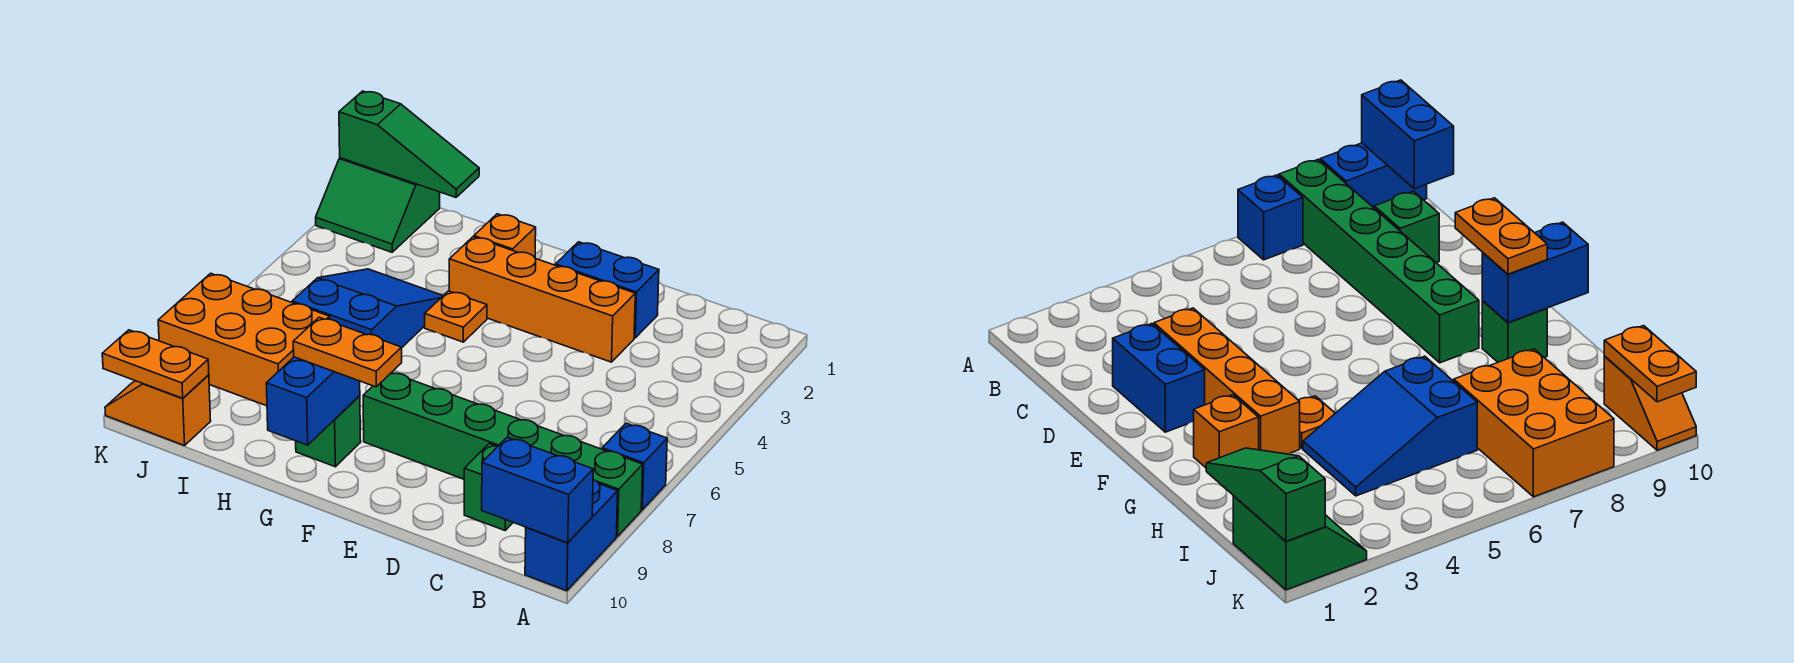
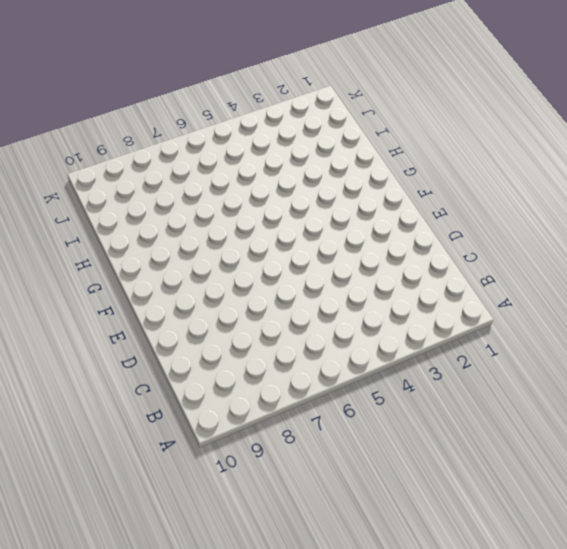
none -> blue brick A7 level 1
none -> green brick A8:F8 level 1
none -> blue brick A9:A10 level 1

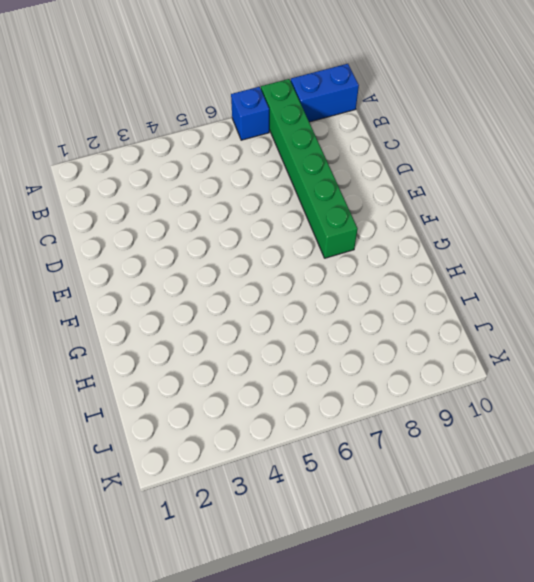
none -> green brick C9 level 1
none -> blue brick D2:E2 level 1
none -> orange brick D3:G3 level 1

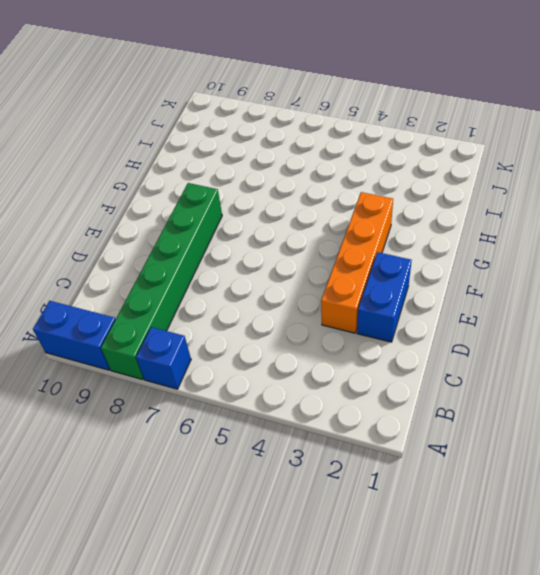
none -> green brick C9 level 1
none -> orange brick G2 level 1
none -> orange plate G4 level 1

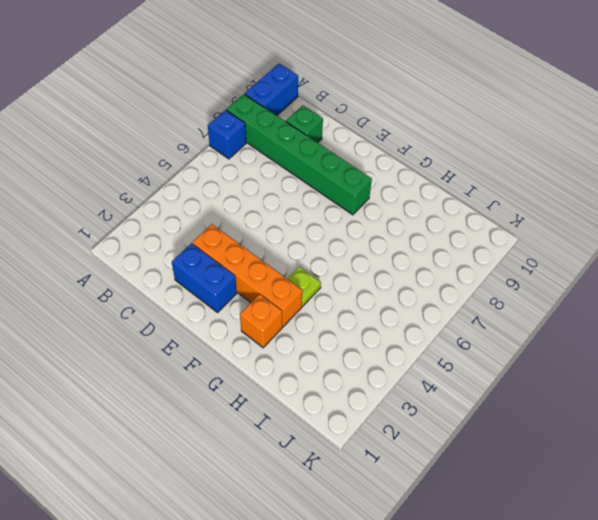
lime plate G4 level 1 -> orange plate G4 level 1
none -> green brick G9 level 1
none -> blue slope H4:I6 level 1 top 6
none -> orange brick I7:K8 level 1

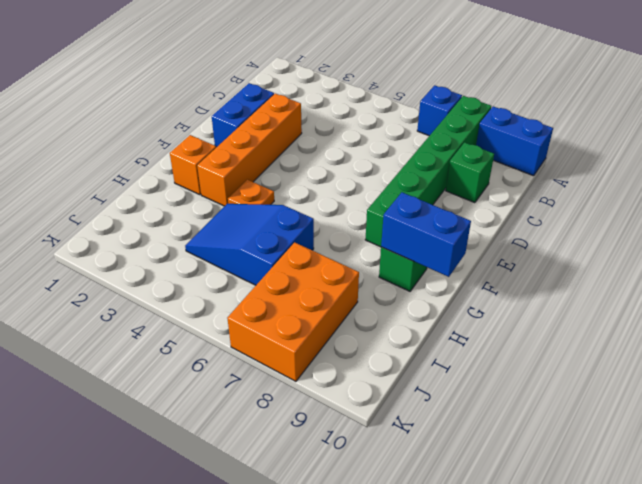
none -> green slope J1:K2 level 1 top 1
none -> orange slope J10:K10 level 1 top J
none -> blue brick A10:B10 level 2

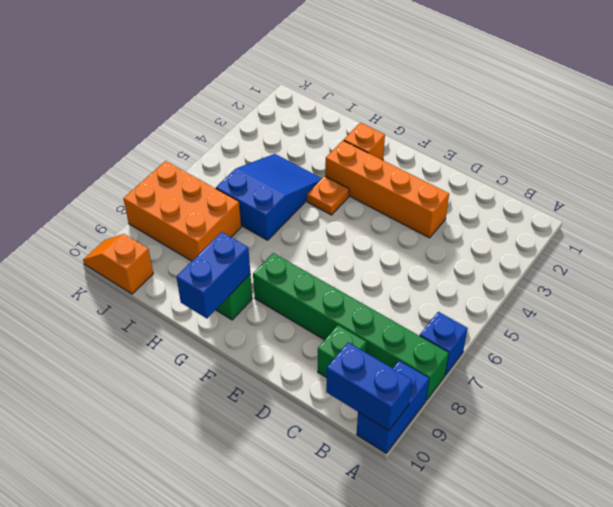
none -> blue brick D2:E2 level 1
none -> green slope J1:K2 level 1 top 1
none -> green slope I1:K1 level 2 top K

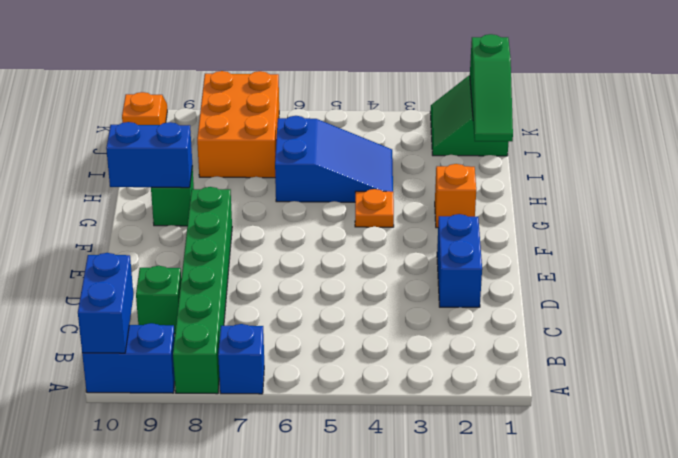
none -> orange brick D3:G3 level 1
none -> orange plate J10:K10 level 2
none -> orange plate F9:G9 level 3

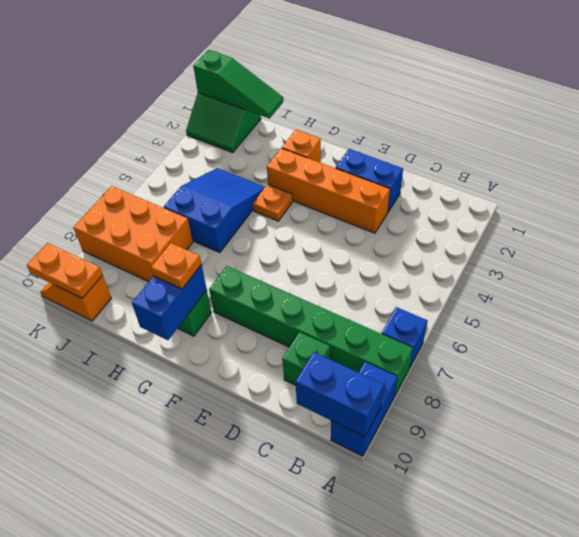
orange plate G9 level 3 -> orange plate F9:G9 level 3

